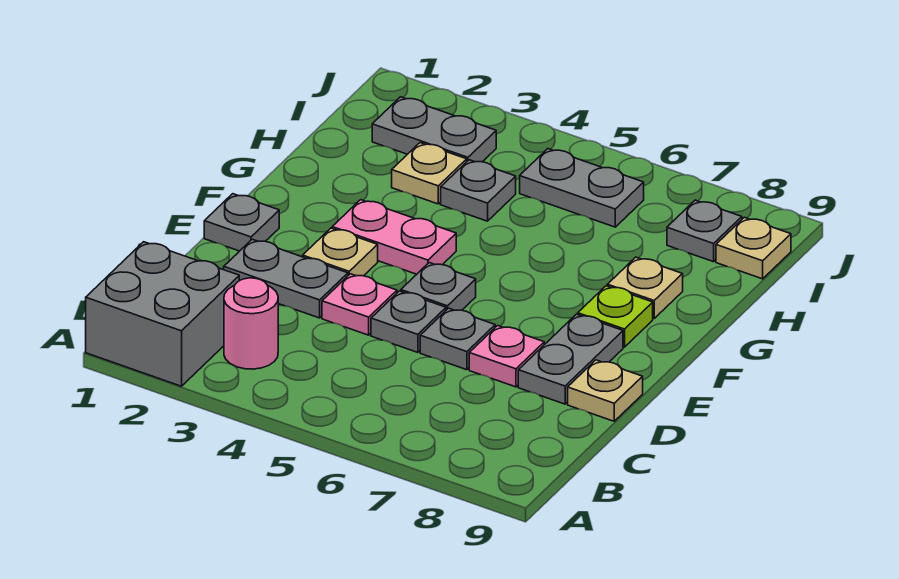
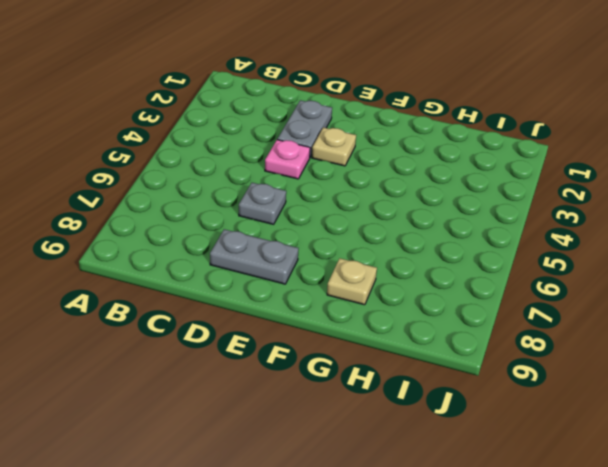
none -> grey brick A1:B2 level 1
none -> pink round brick B3 level 1
none -> grey plate D5 level 1

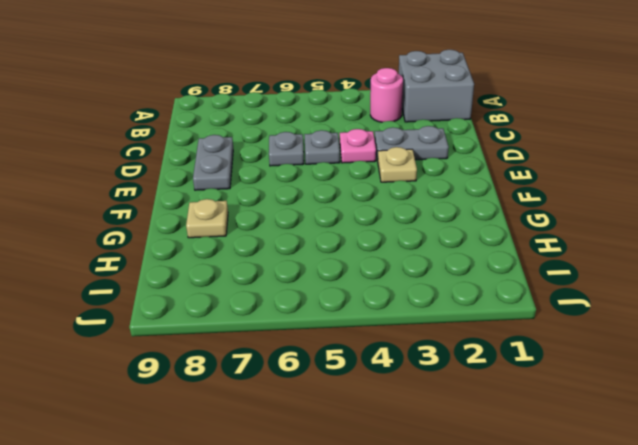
none -> pink plate D7 level 1
none -> tan plate D9 level 1
none -> grey plate E1 level 1

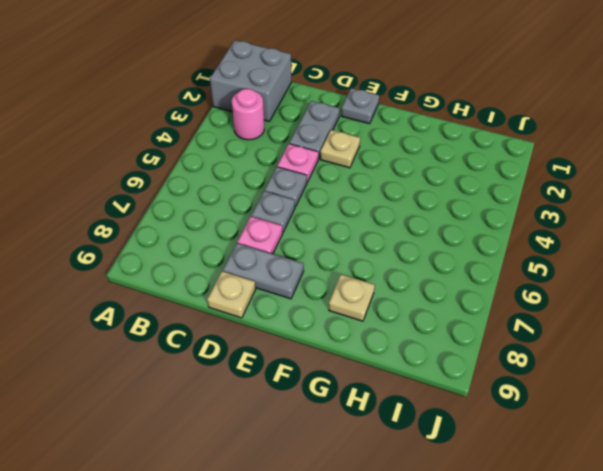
none -> grey plate E5 level 1
none -> pink plate F3:F4 level 1
none -> lime plate F8 level 1

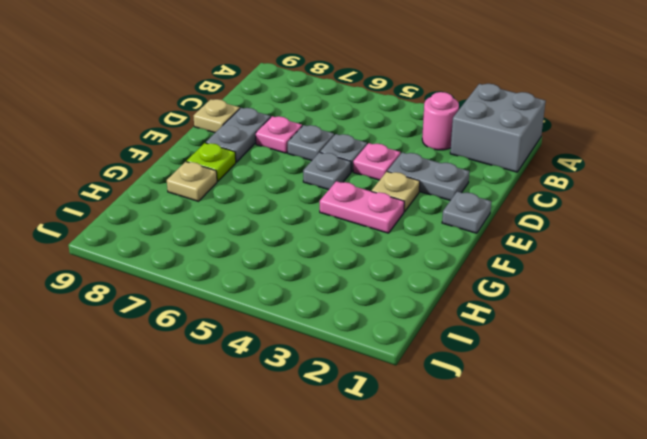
none -> tan plate H3 level 1
none -> grey plate H4 level 1
none -> grey plate I2:I3 level 1

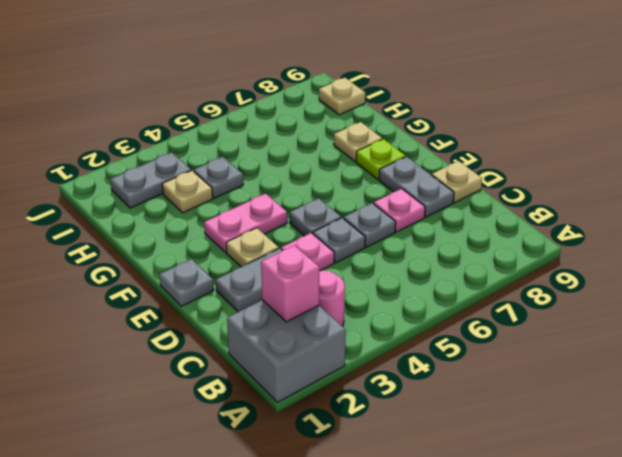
pink brick B2 level 2 -> none
none -> grey plate I5:I6 level 1
none -> grey plate I8 level 1

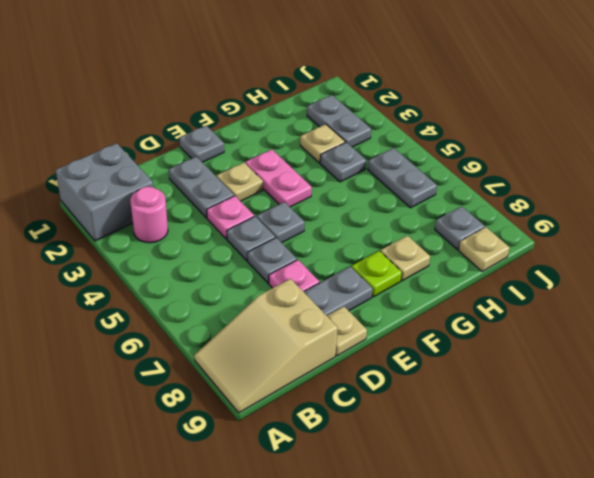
tan slope A8:C9 level 1 top C -> none

